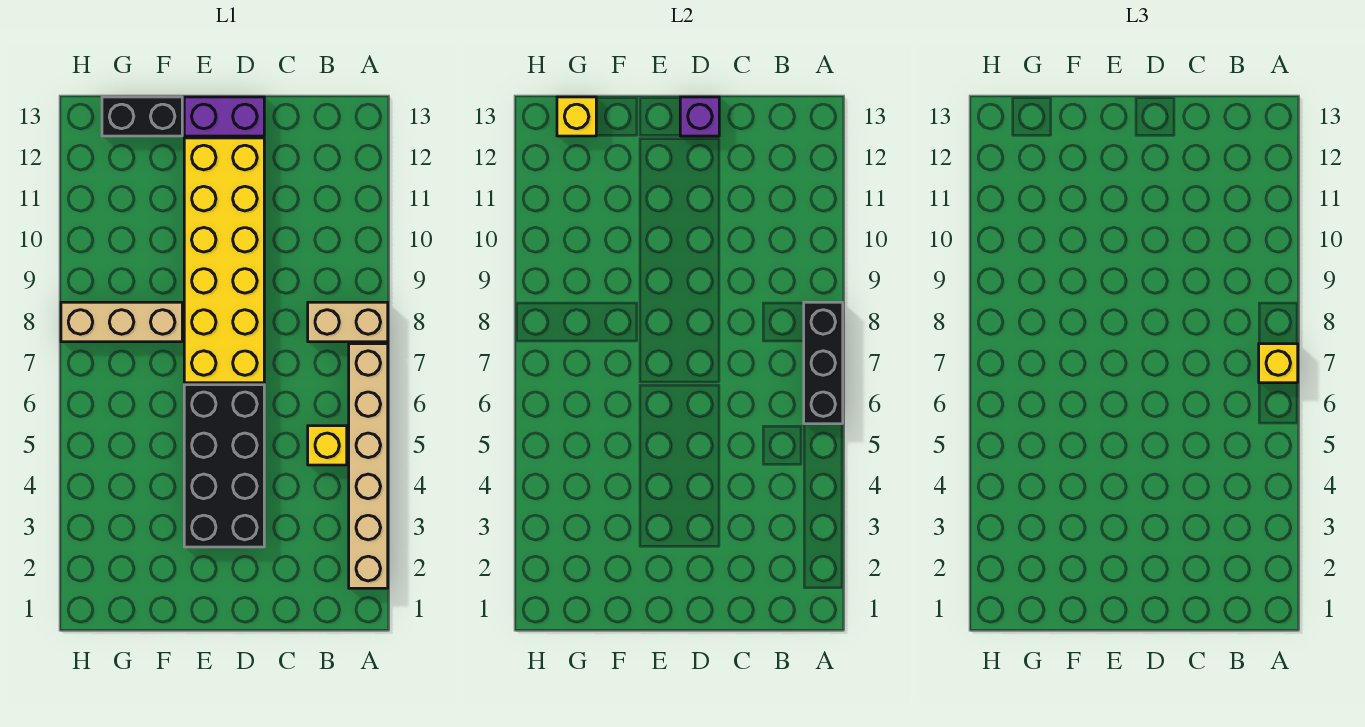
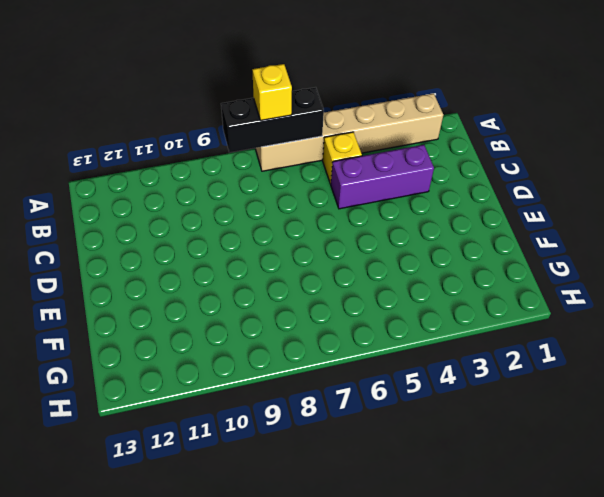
purple brick C3:C5 level 1 -> none
none -> tan brick A8:B8 level 1
none -> black brick D3:E6 level 1
none -> yellow brick D7:E12 level 1

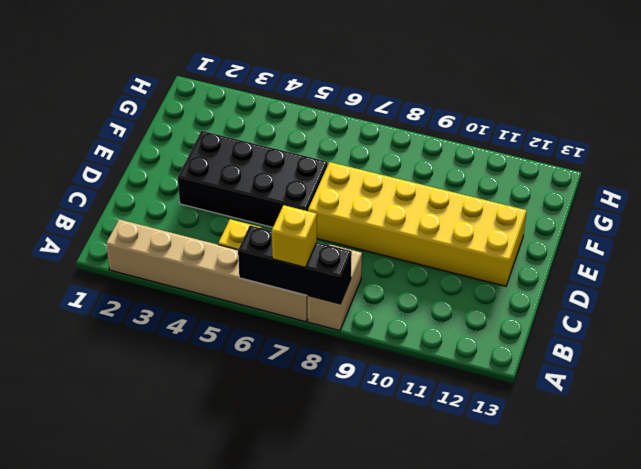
none -> purple brick D13:E13 level 1
none -> tan brick F8:H8 level 1
none -> black brick F13:G13 level 1

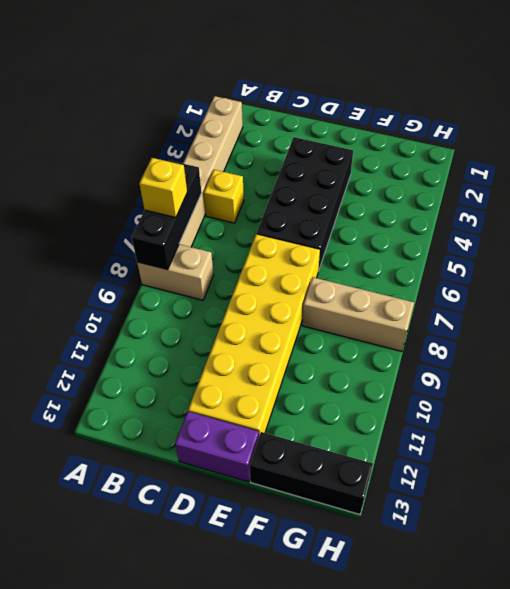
black brick F13:H13 level 1 -> black brick F13:G13 level 1
none -> purple brick D13 level 2
none -> yellow brick G13 level 2

